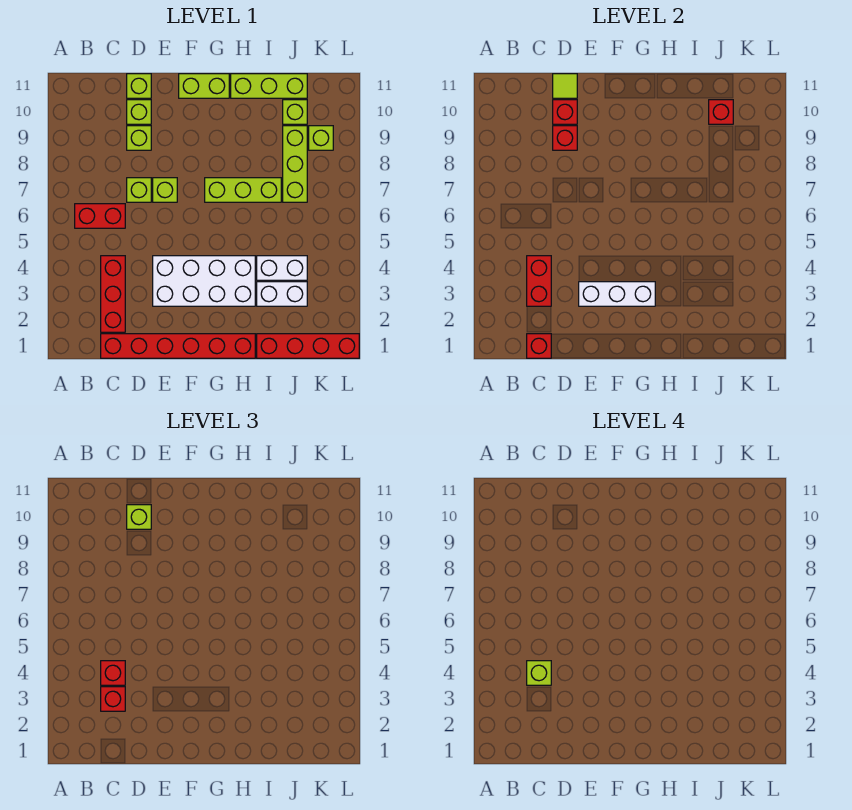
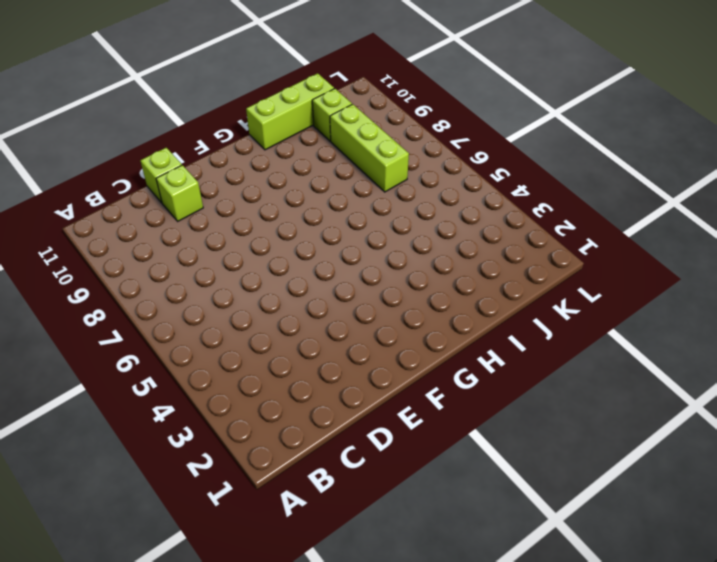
none -> red brick B6:C6 level 1
none -> red brick C1:H1 level 1
none -> red brick C2:C4 level 1

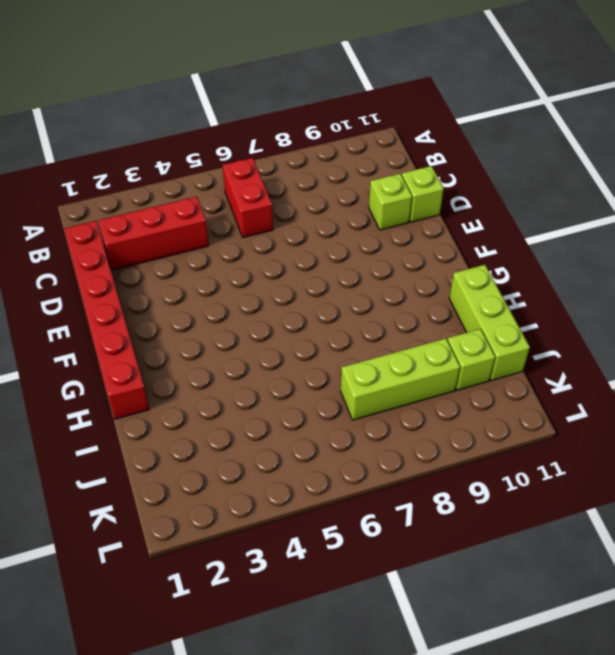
none -> lime brick D7 level 1
none -> lime brick D9 level 1
none -> white brick E3:H4 level 1

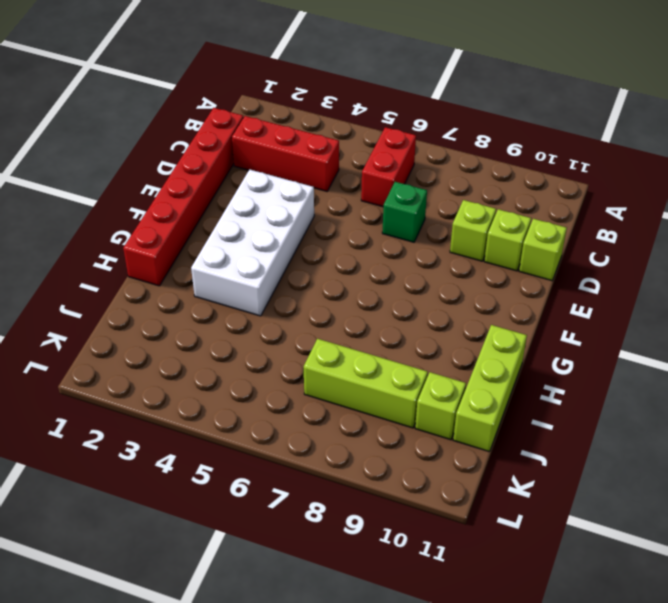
green brick D7 level 1 -> lime brick D7 level 1
none -> lime brick E7 level 1
none -> lime brick F11:G11 level 1
none -> lime brick G7:I7 level 1

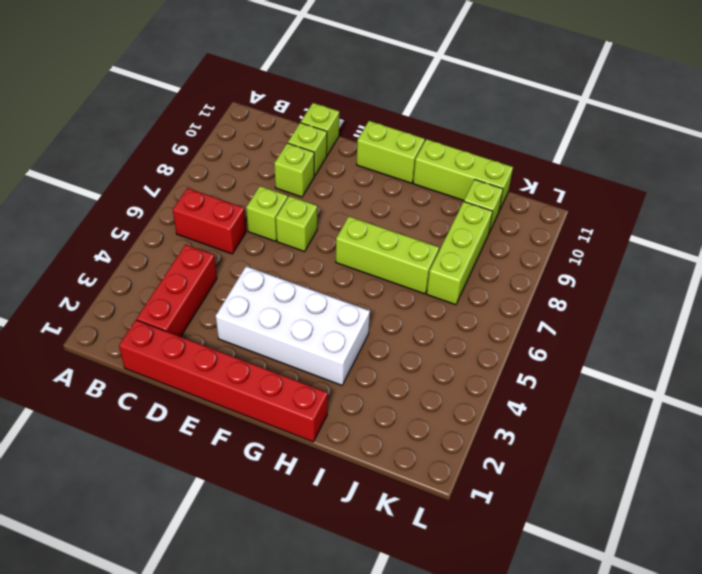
none -> red brick I1:L1 level 1
none -> white brick I3:J3 level 1
none -> white brick I4:J4 level 1

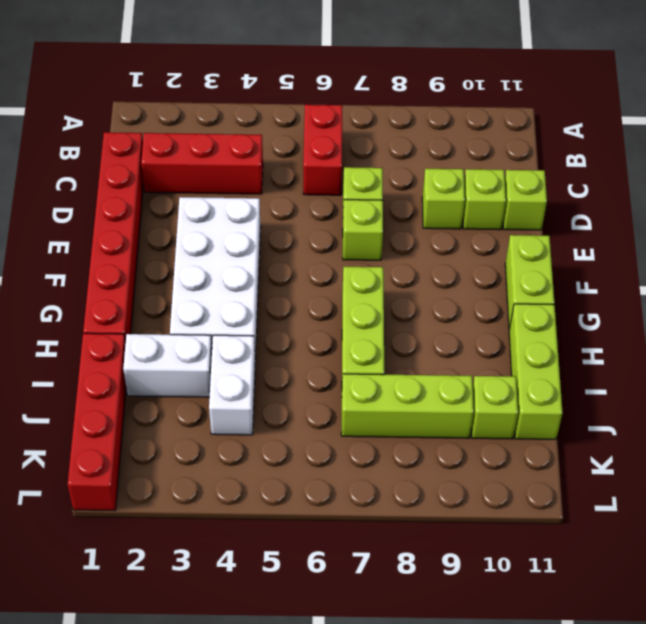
white brick I2:I3 level 1 -> white brick I3:J3 level 1
none -> lime brick K9 level 1
none -> red brick C1 level 2
none -> red brick C3:C4 level 2

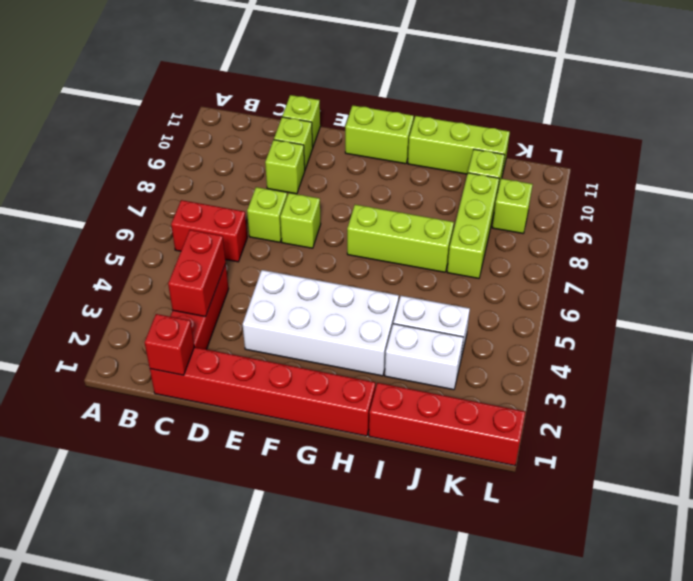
none -> red brick D9 level 2
none -> red brick D10 level 2
none -> lime tile D11 level 2

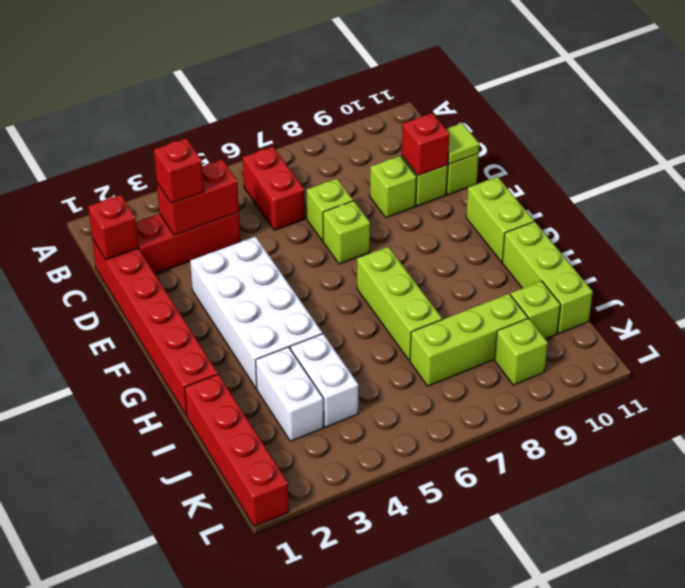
none -> red brick D9 level 2
none -> white brick E3:G3 level 2
none -> red brick J10 level 2

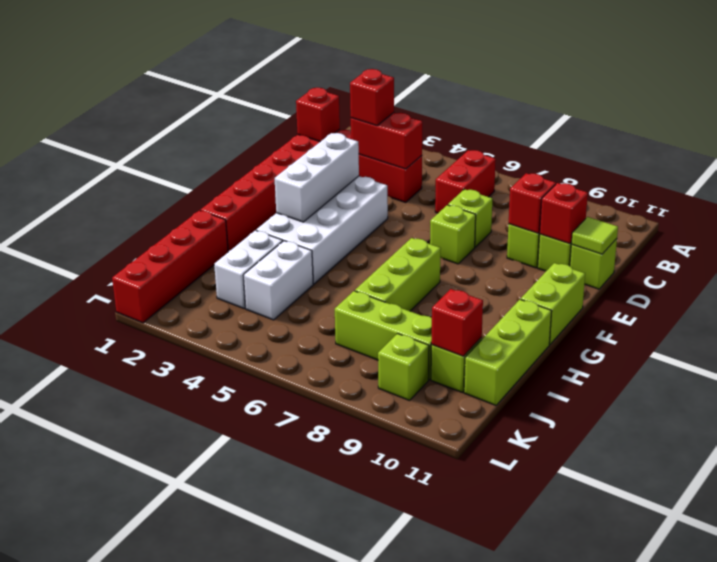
none -> red brick C4 level 3
none -> lime brick D10 level 3
none -> lime brick C4 level 4

